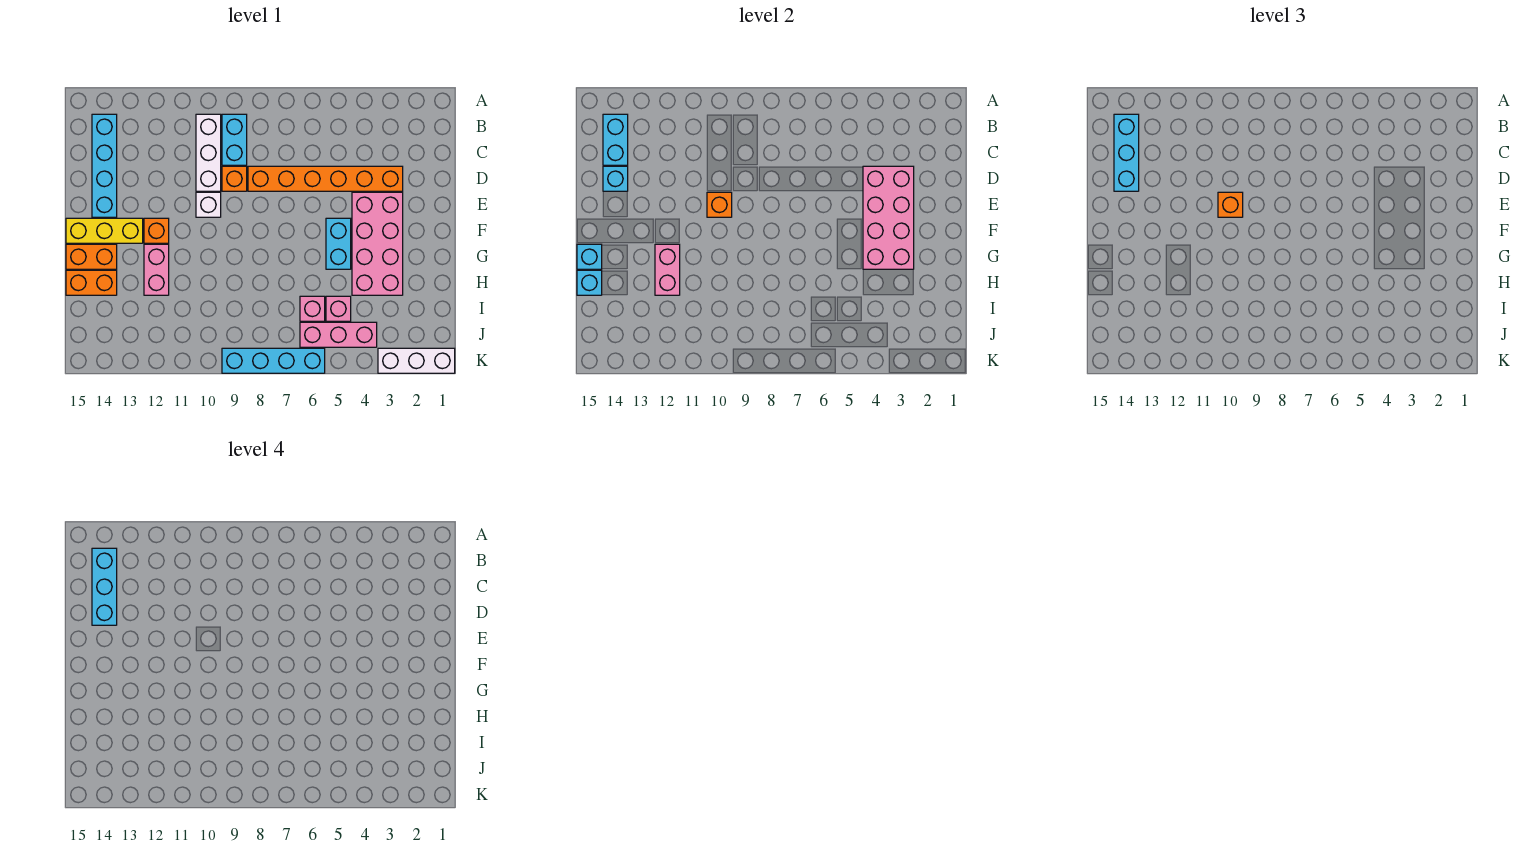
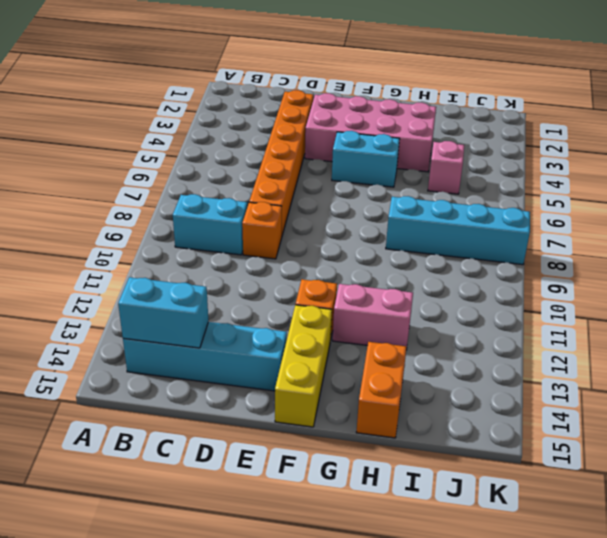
cyan brick H8:K8 level 1 -> cyan brick K6:K9 level 1
none -> white brick B10:D10 level 1
none -> white brick E10 level 1
none -> orange brick G14:G15 level 1

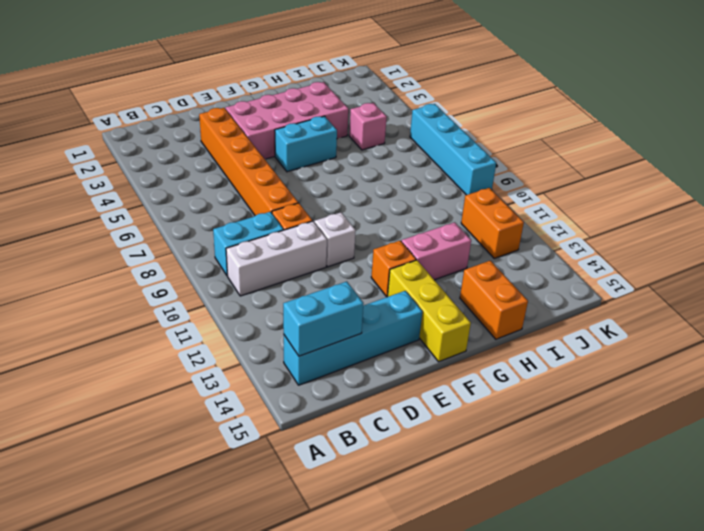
orange brick J11:J12 level 1 -> orange brick G14:G15 level 1
none -> pink brick I6 level 1
none -> pink brick J4:J6 level 1
none -> white brick K1:K3 level 1

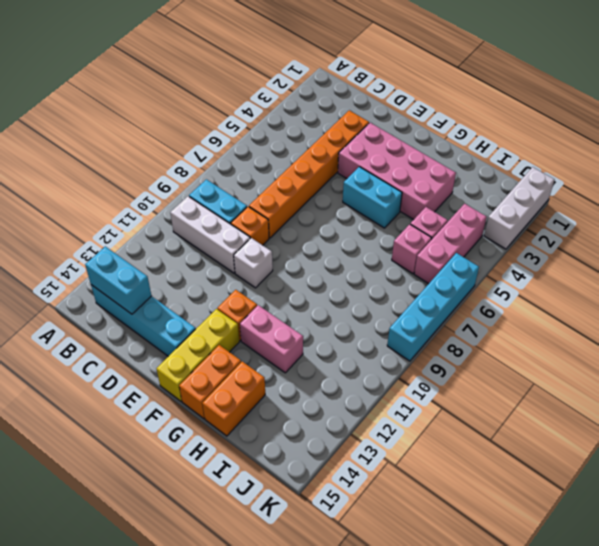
none -> pink brick D3:G4 level 2
none -> cyan brick D14 level 2
none -> orange brick E10 level 2

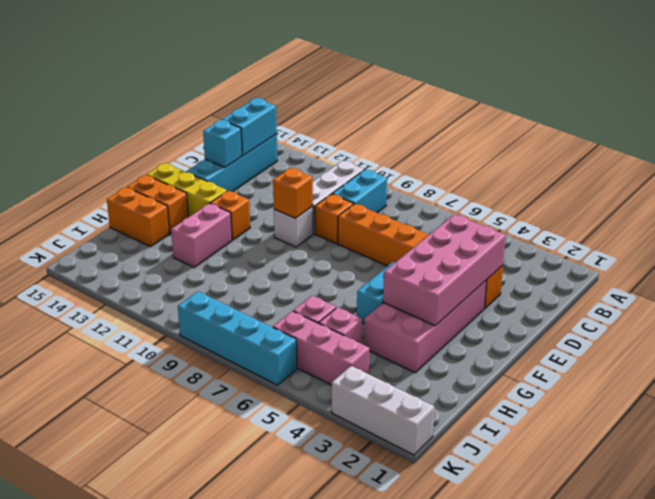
none -> pink brick G12:H12 level 2
none -> cyan brick G15 level 2
none -> cyan brick H15 level 2

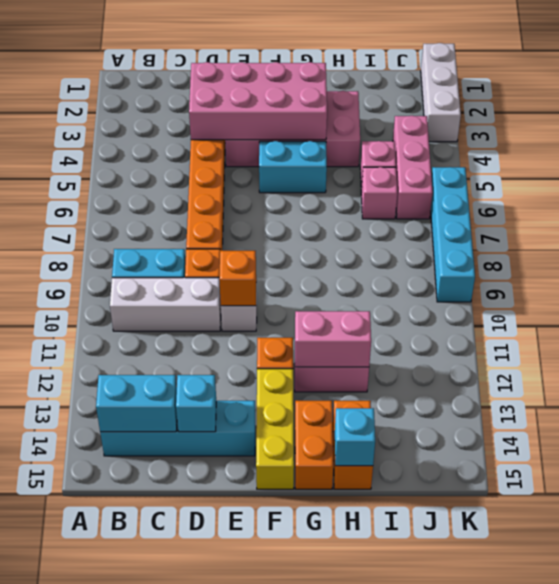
none -> cyan brick G15 level 2
none -> cyan brick B14:D14 level 3
none -> orange brick E10 level 3

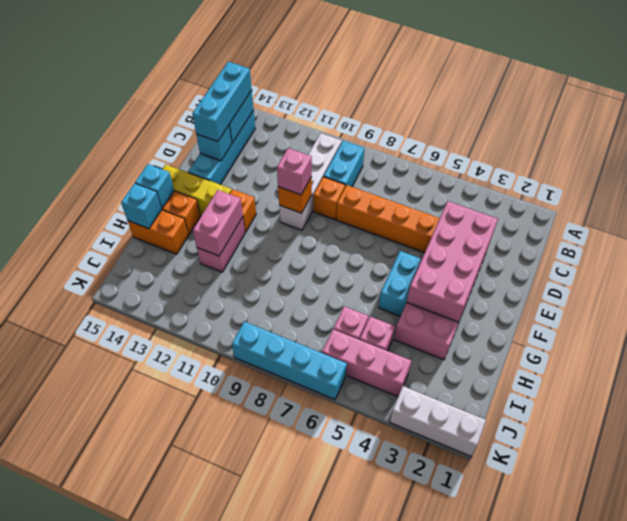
pink brick E10 level 3 -> orange brick E10 level 3
none -> cyan brick B14:D14 level 4

